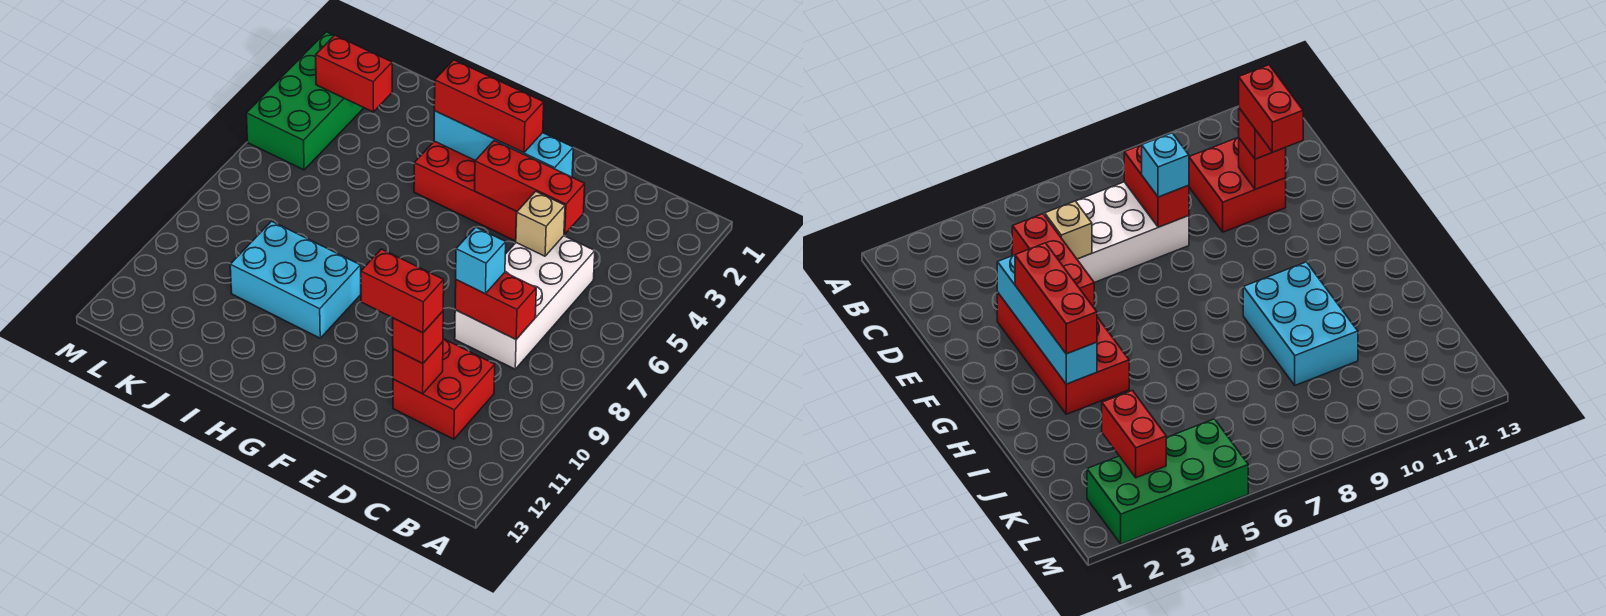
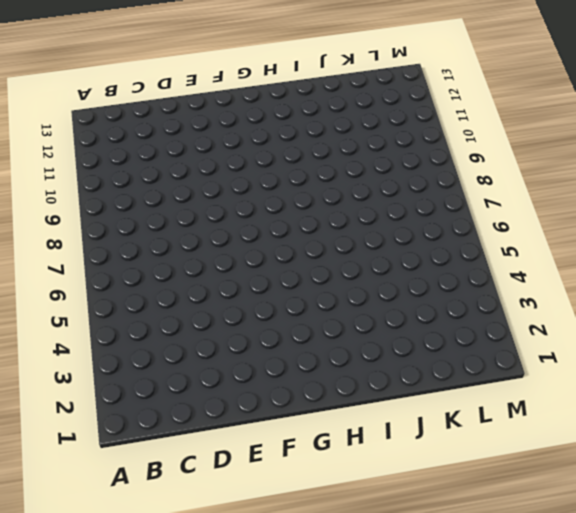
none -> white brick C5:D8 level 1
none -> red brick C10:D11 level 1
none -> red brick E3:H4 level 1

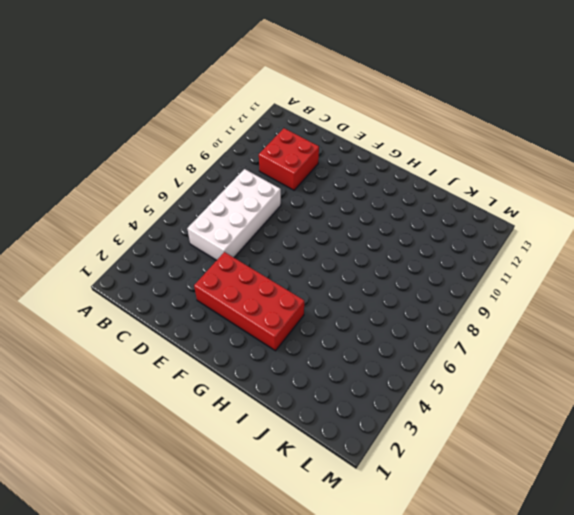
none -> cyan brick H9:J10 level 1
none -> green brick L2:M5 level 1
none -> red brick C8:D8 level 2

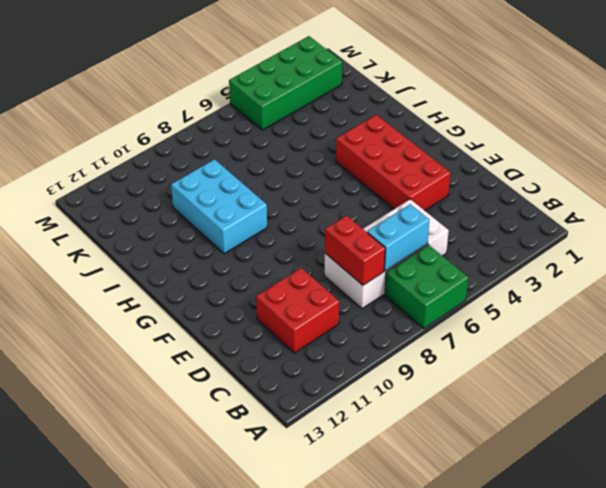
green brick A6:B7 level 1 -> none
cyan brick C6:C7 level 2 -> none
none -> red brick D4:F4 level 2
none -> tan brick D5 level 2
none -> red brick D11 level 2

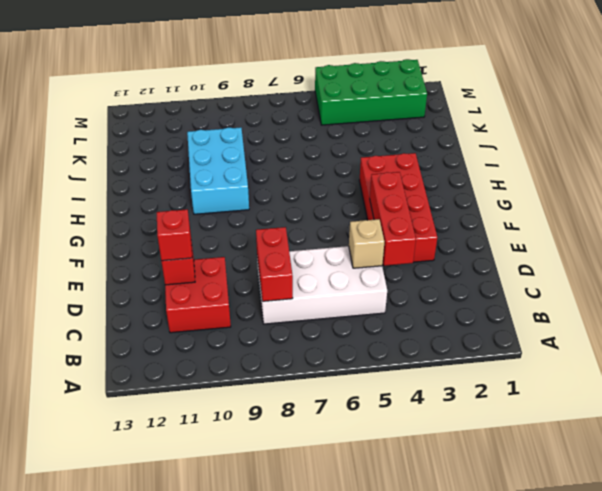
none -> cyan brick E3:H3 level 2
none -> red brick K3:L3 level 2
none -> cyan brick D8 level 3

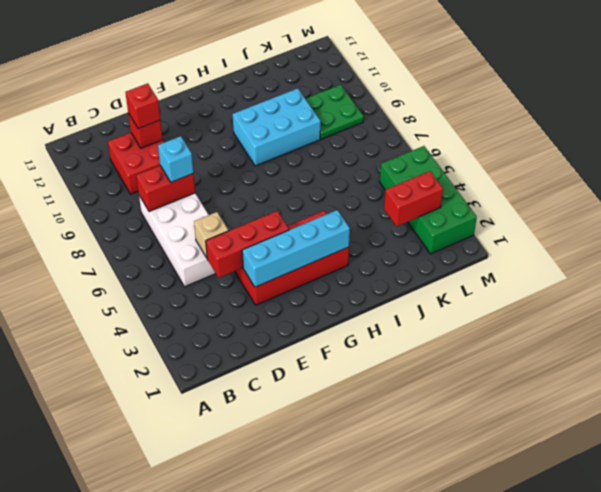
green plate K9:L10 level 1 -> none
none -> red brick F3:H3 level 3
none -> red brick D11:E11 level 4

